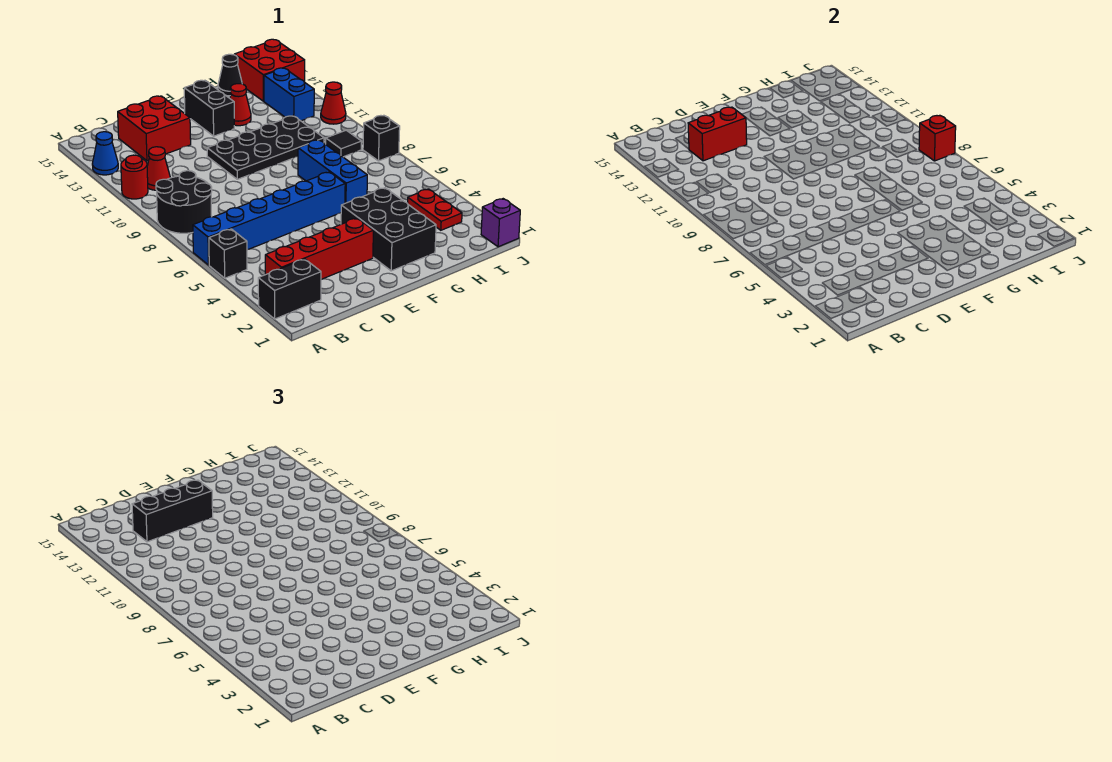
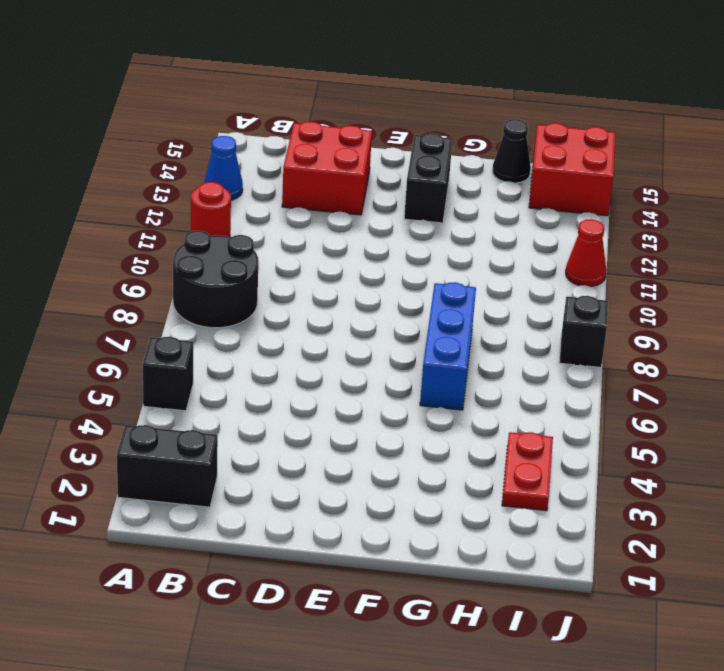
none -> blue brick A6:F6 level 1
none -> red brick B3:E3 level 1
none -> red cone B11 level 1

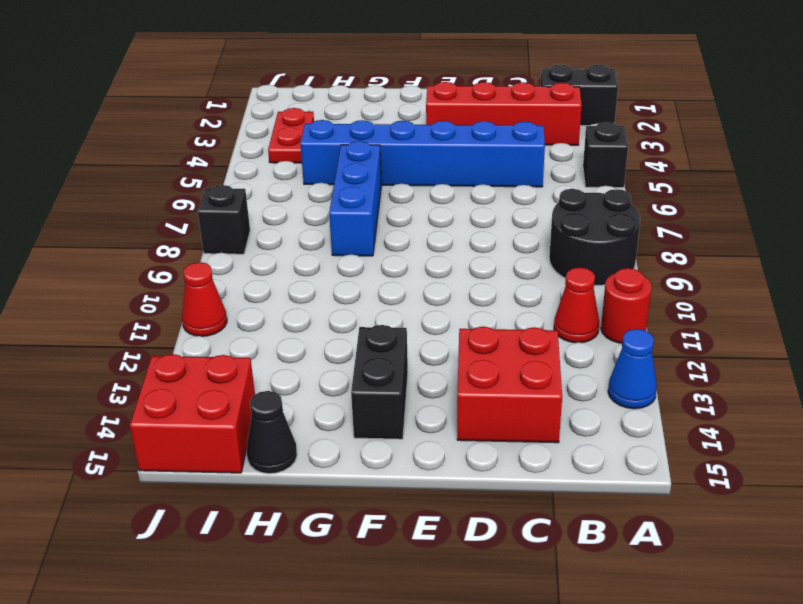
blue brick C5:H5 level 1 -> blue brick A6:F6 level 1
none -> black plate E10:H11 level 1
none -> black brick F2:G4 level 1
none -> red cone G13 level 1

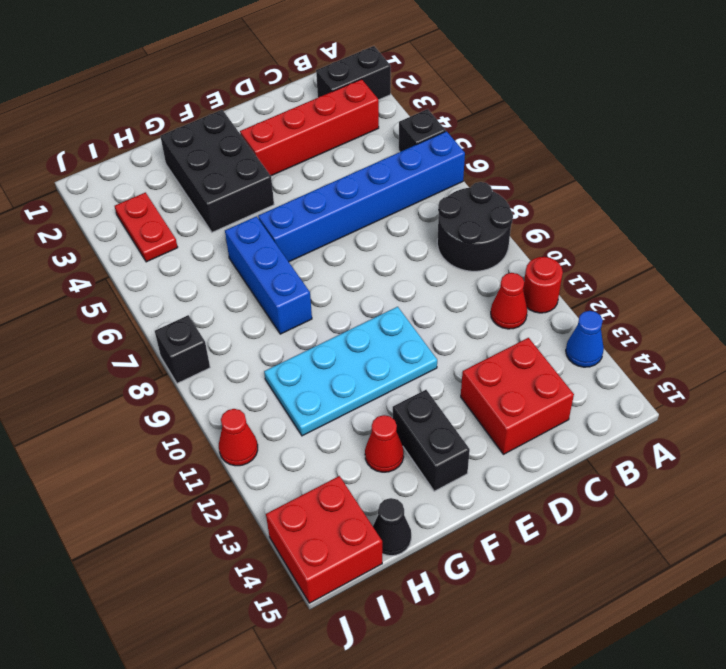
cyan plate E10:H11 level 1 -> black plate E10:H11 level 1
none -> black tile I9 level 1
none -> blue brick I12:I13 level 1
none -> purple brick J1 level 1

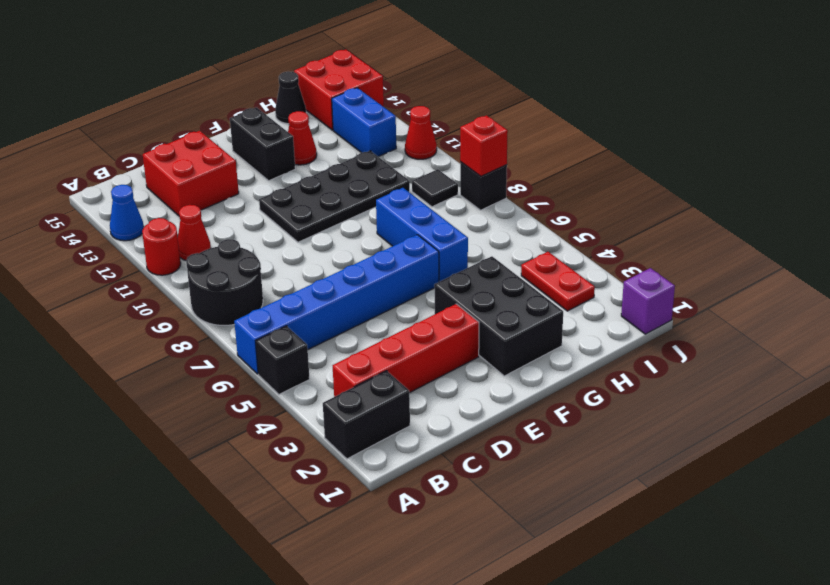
none -> red brick C13:D13 level 2
none -> black brick C13:E13 level 3

